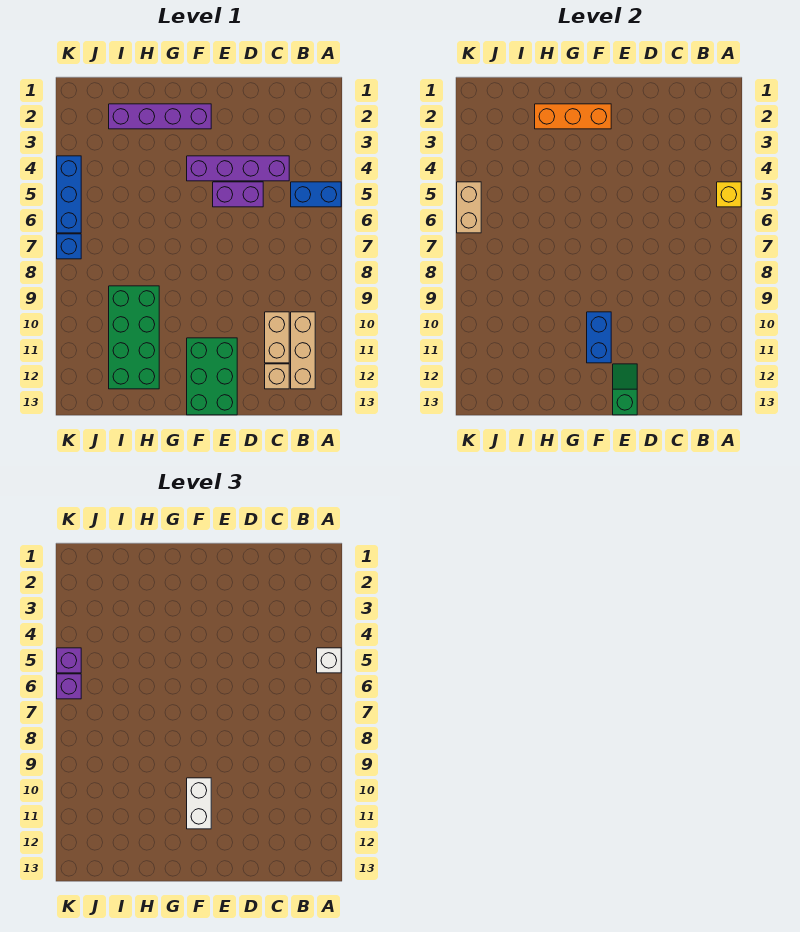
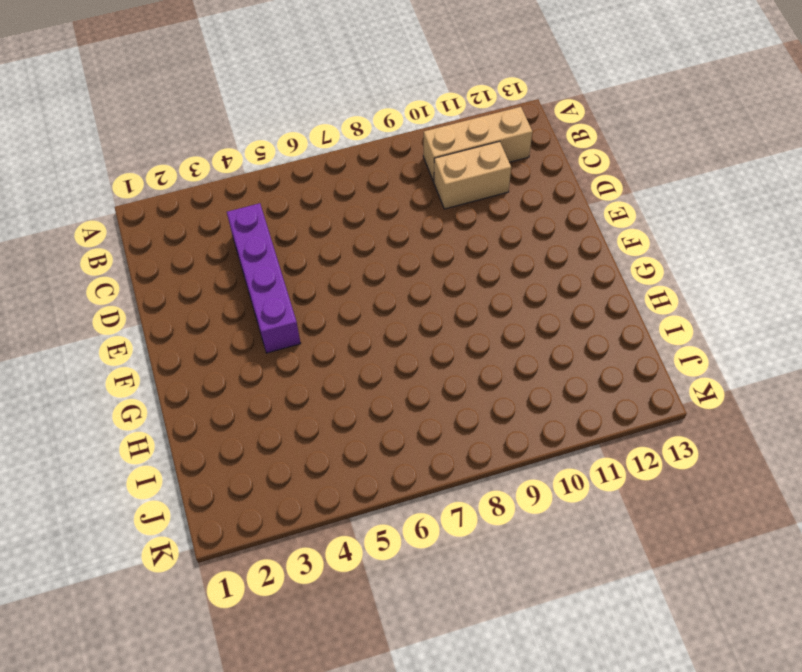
none -> blue brick A5:B5 level 1
none -> tan brick C12 level 1
none -> purple brick D5:E5 level 1

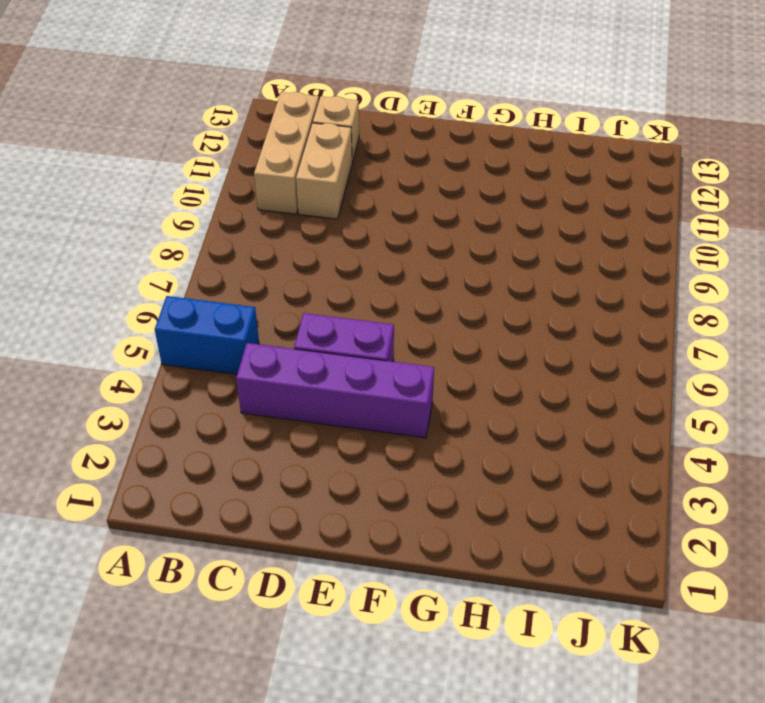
none -> green brick E11:F13 level 1
none -> purple brick F2:I2 level 1
none -> green brick H9:I12 level 1

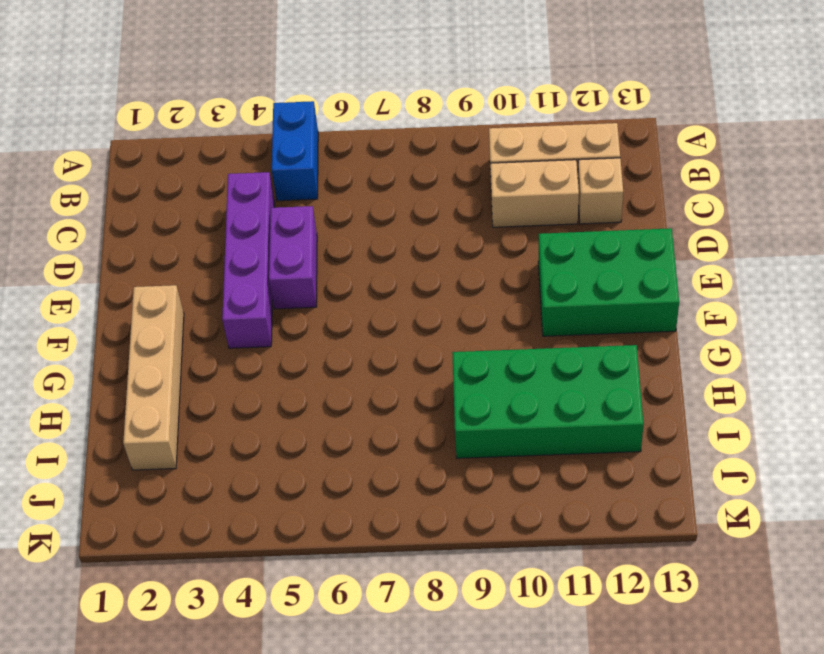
tan brick F2:I2 level 1 -> purple brick F2:I2 level 1
none -> blue brick K4:K6 level 1
none -> blue brick K7 level 1
none -> yellow brick A5 level 2

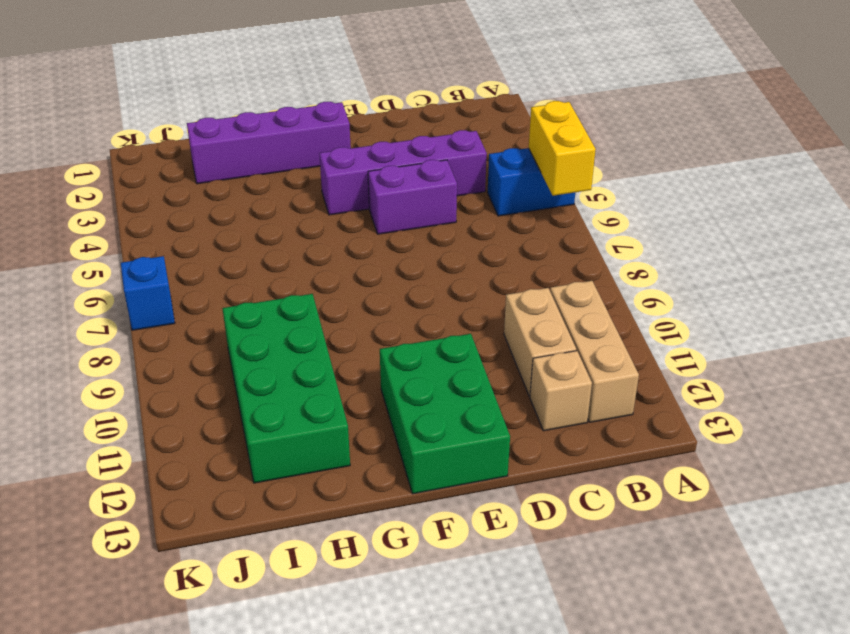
yellow brick A5:A6 level 2 -> yellow brick A5 level 2
none -> blue brick K4:K6 level 1
none -> green slope E12:E13 level 2 top 13
none -> orange brick F2:H2 level 2

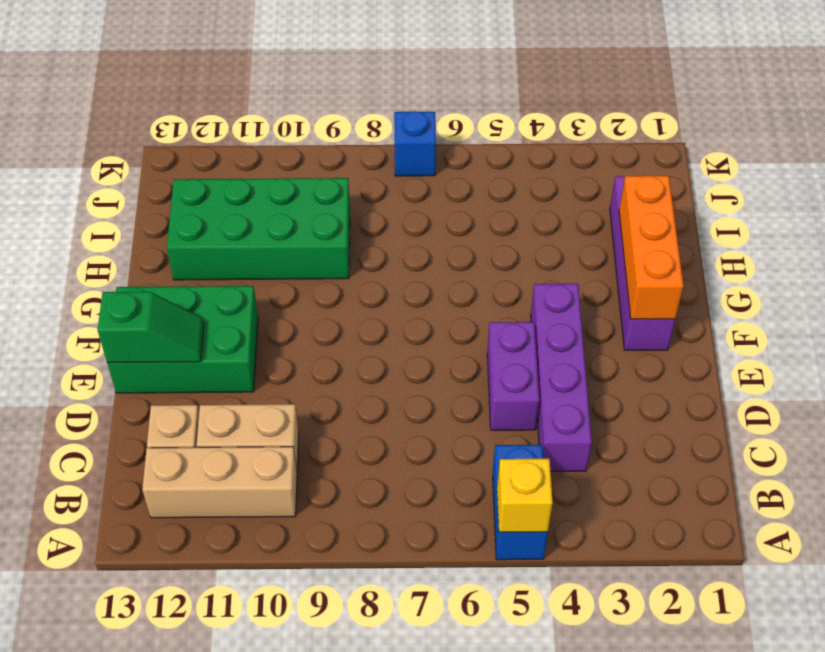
none -> blue brick K4:K6 level 1
none -> blue brick F10:F11 level 2
none -> tan brick K5:K6 level 2

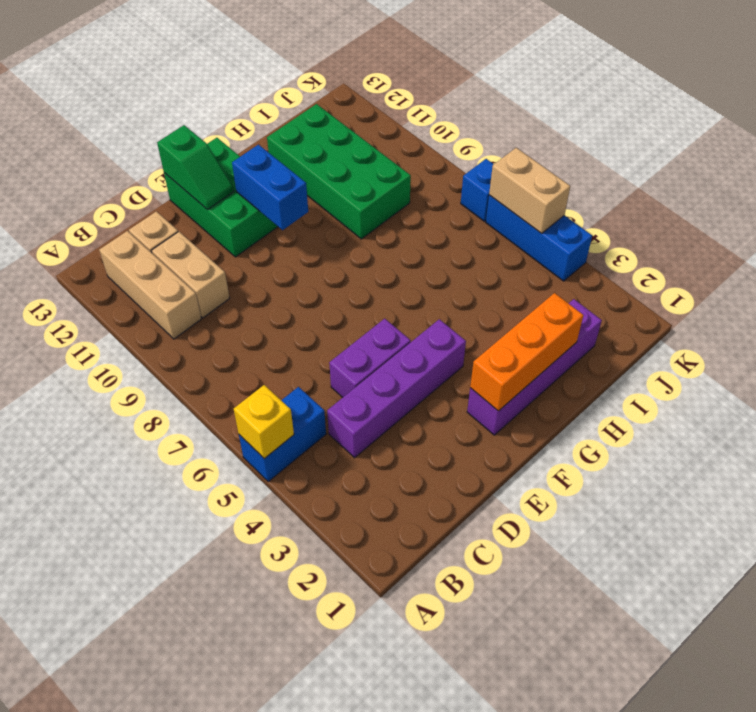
none -> white brick A5 level 3
none -> white brick F10:F11 level 3
none -> purple brick K5 level 3

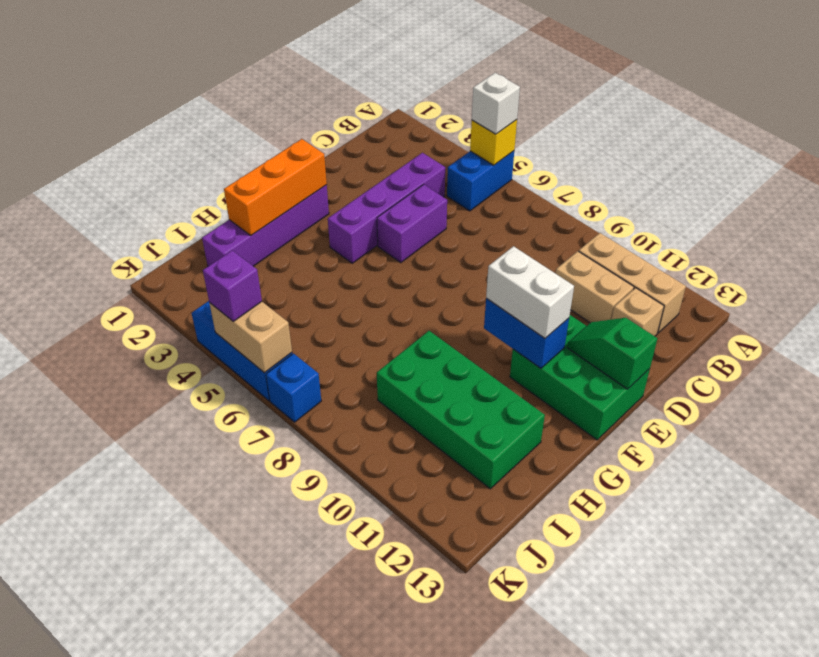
none -> purple brick K6 level 3

